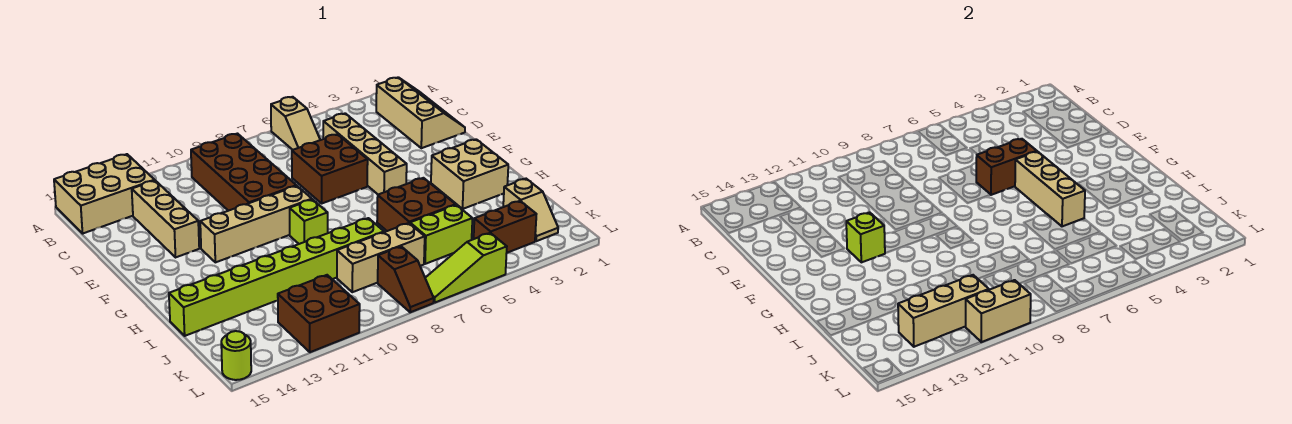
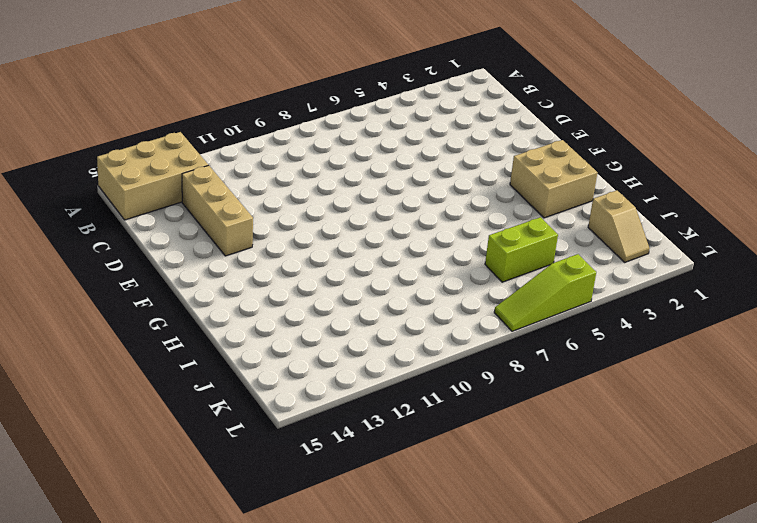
none -> tan slope A6:B6 level 1 top A
none -> tan slope B1:D2 level 1 top 2
none -> brown brick B9:E10 level 1

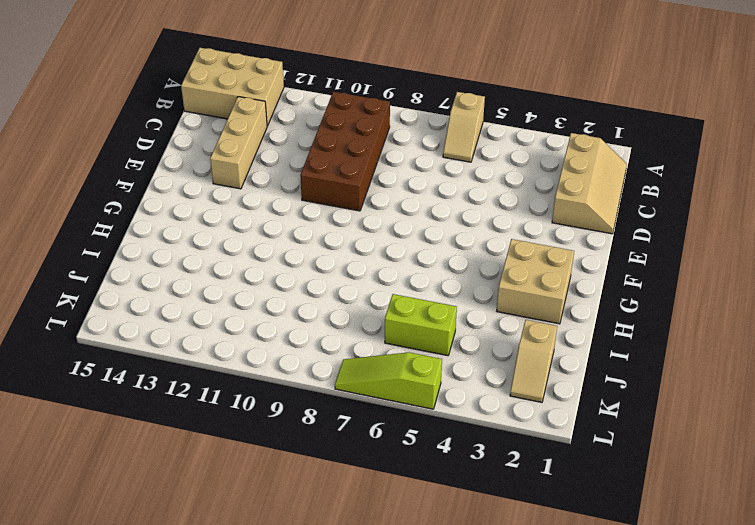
none -> tan brick C5:F5 level 1
none -> brown brick D6:E7 level 1
none -> tan brick F9:F12 level 1

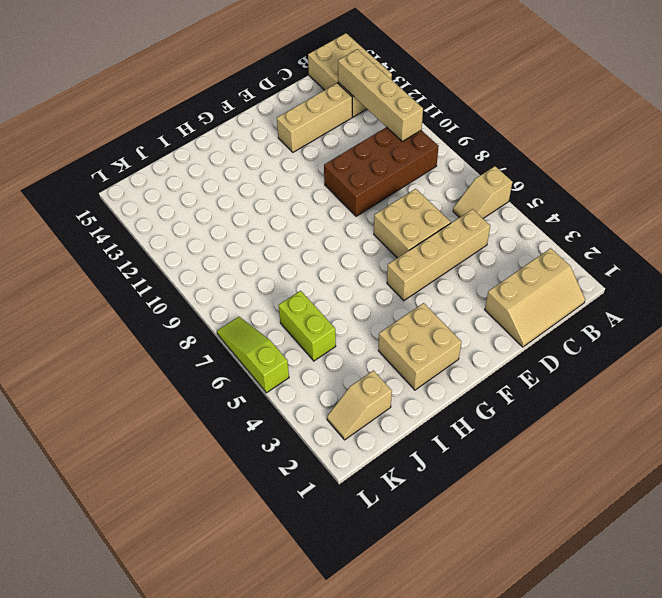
tan brick B10:B13 level 2 -> tan brick F9:F12 level 1
tan brick D6:E7 level 1 -> brown brick D6:E7 level 1
none -> lime brick G9 level 1
none -> brown brick H5:I6 level 1
none -> lime brick I8:I15 level 1

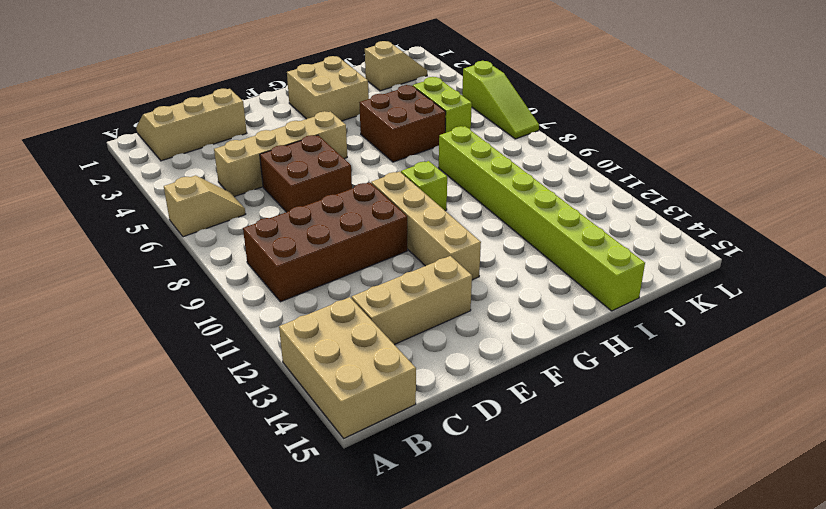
none -> tan brick J7:J9 level 1
none -> brown brick K3:K4 level 1
none -> brown slope K8:L8 level 1 top K

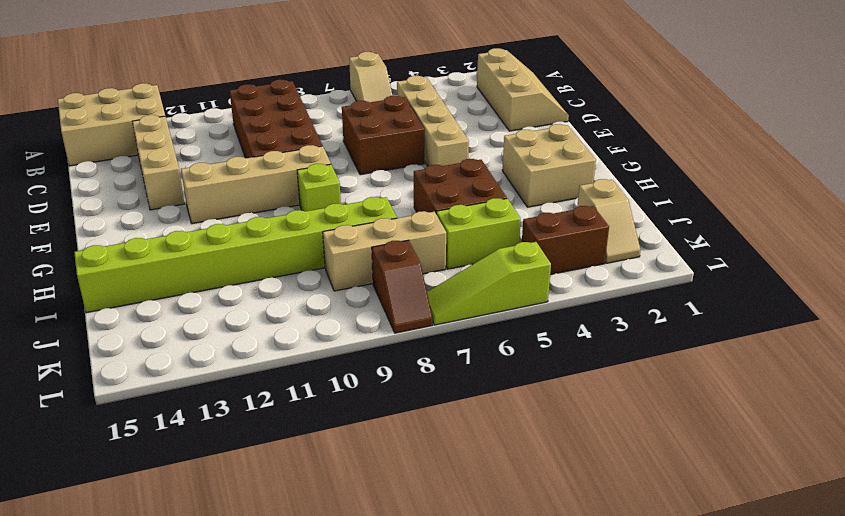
none -> brown brick K11:L12 level 1
none -> lime round brick L15 level 1
none -> brown brick E5:E6 level 2

